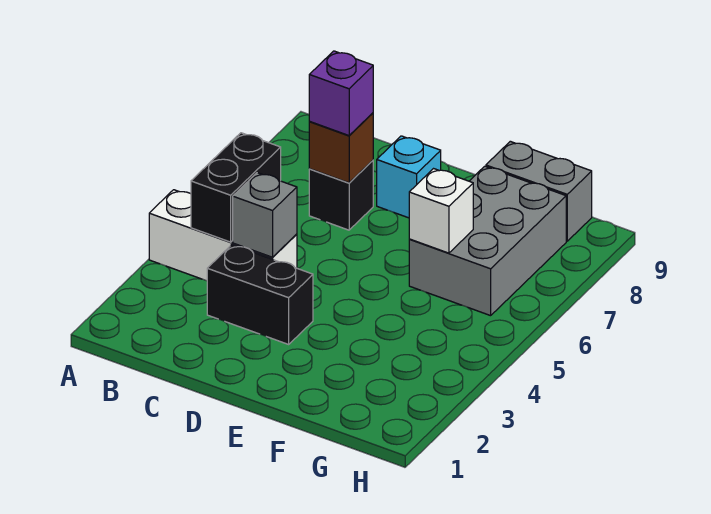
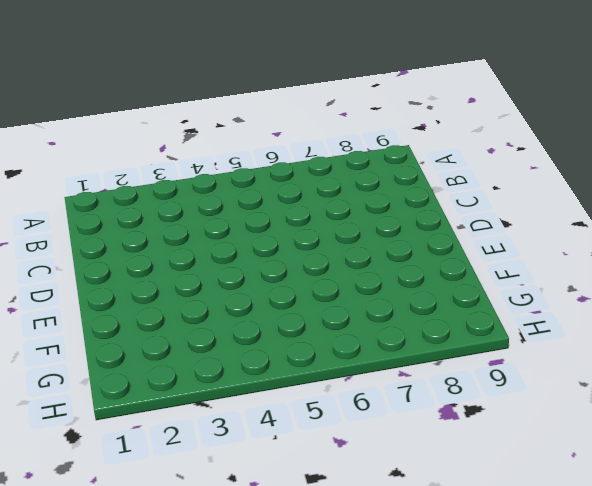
none -> white brick A4:C4 level 1
none -> black brick C3:D3 level 1

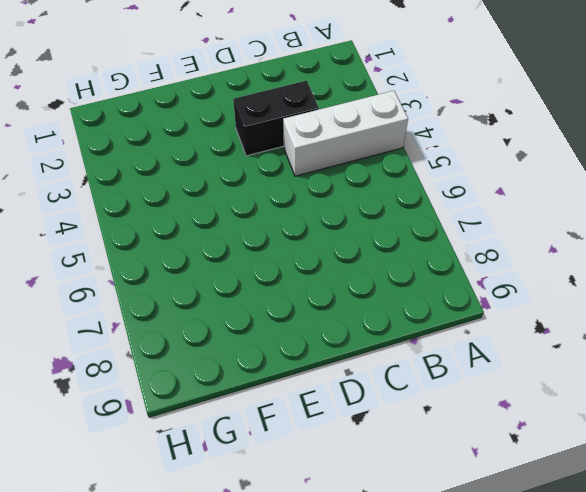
none -> black brick C7 level 1
none -> cyan brick D8 level 1

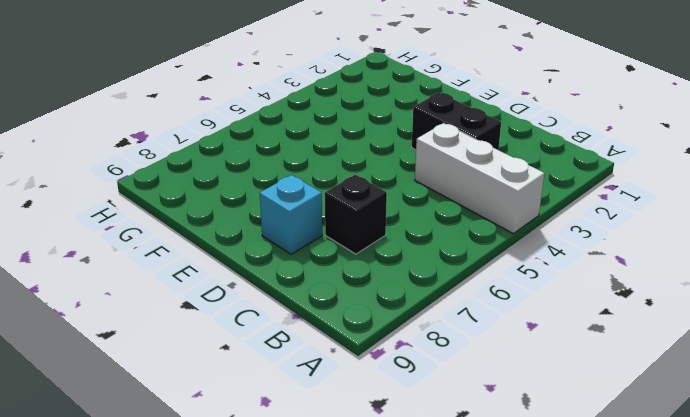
none -> grey brick F6:G8 level 1
none -> grey brick F9:G9 level 1

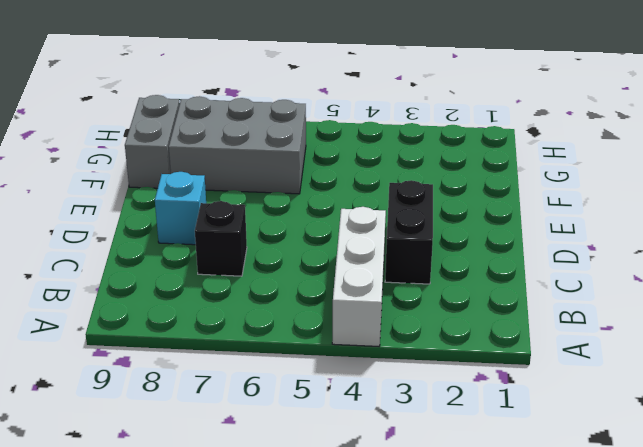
none -> black brick B4:B5 level 2
none -> grey brick C4 level 2

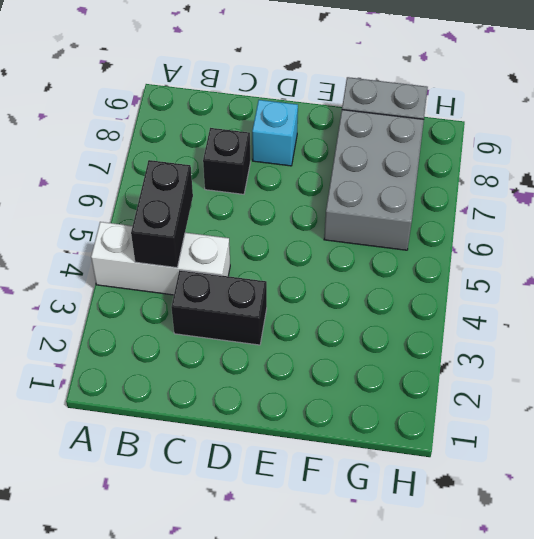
none -> grey brick C4 level 2
none -> brown brick C7 level 2

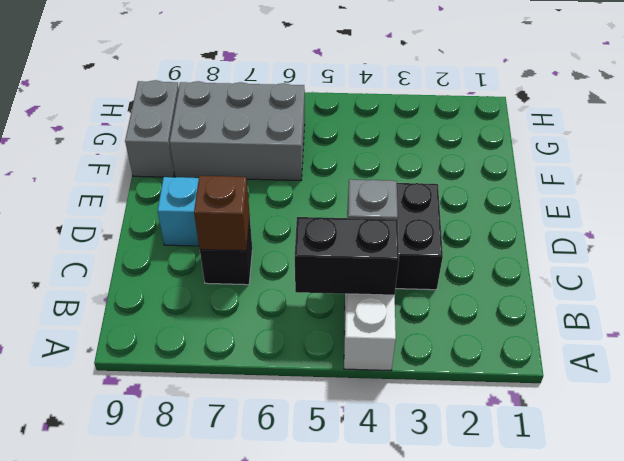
none -> white brick F6 level 2
none -> purple brick C7 level 3

